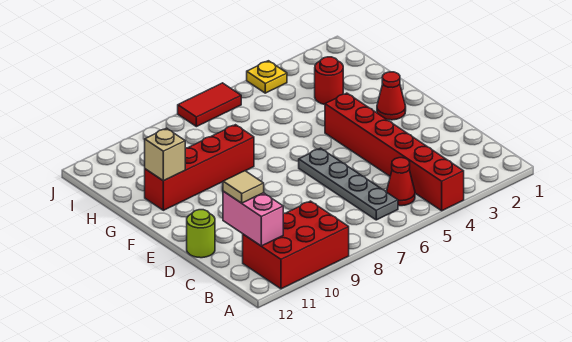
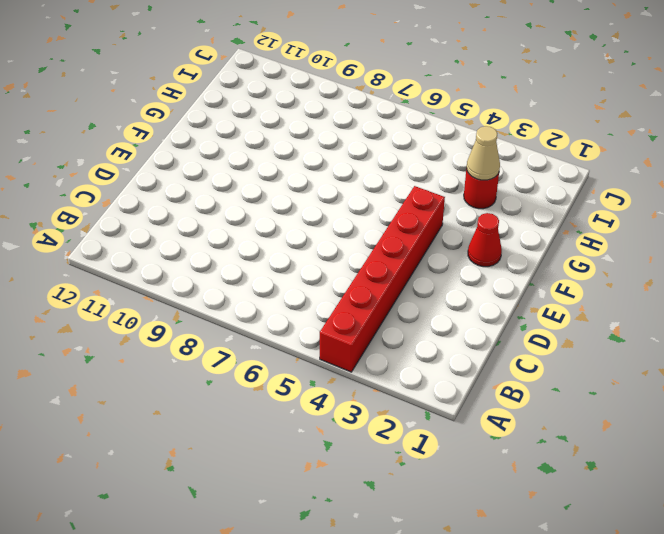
tan cone H3 level 2 -> none
none -> red brick A9:B11 level 1
none -> red cone B5 level 1
none -> grey plate B6:E6 level 1

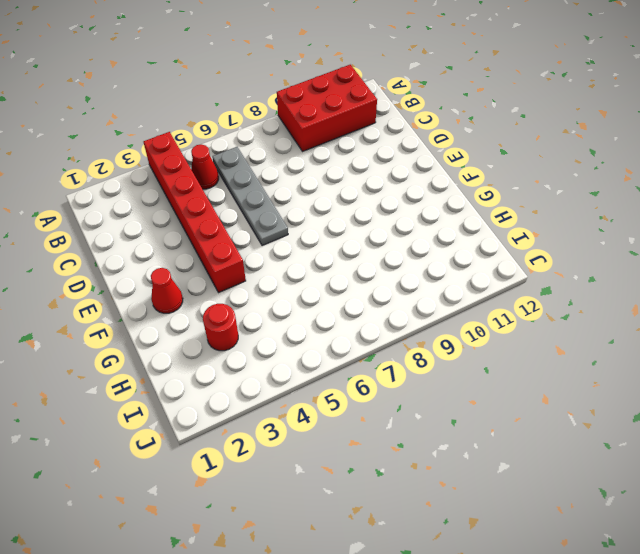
none -> lime round brick D12 level 1
none -> red brick G8:G11 level 1
none -> yellow plate J4 level 1

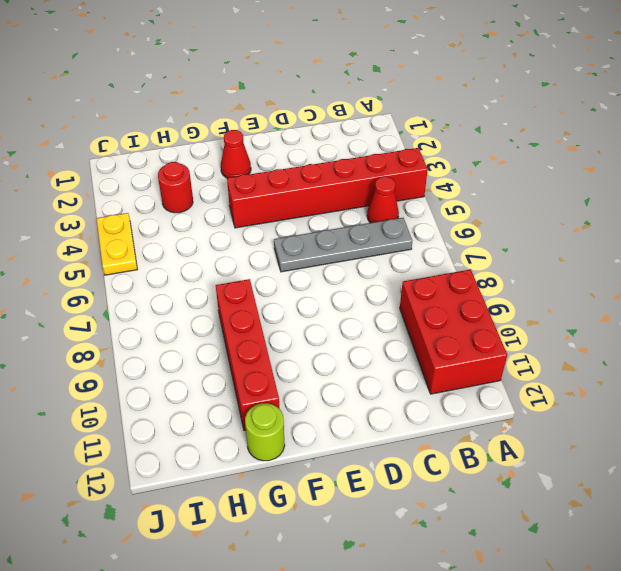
lime round brick G12 level 1 -> lime round brick D12 level 1
yellow plate J4:J5 level 1 -> yellow plate J4 level 1
none -> red tile J6:J7 level 1
none -> pink brick B11:C11 level 2
none -> tan brick G11 level 2

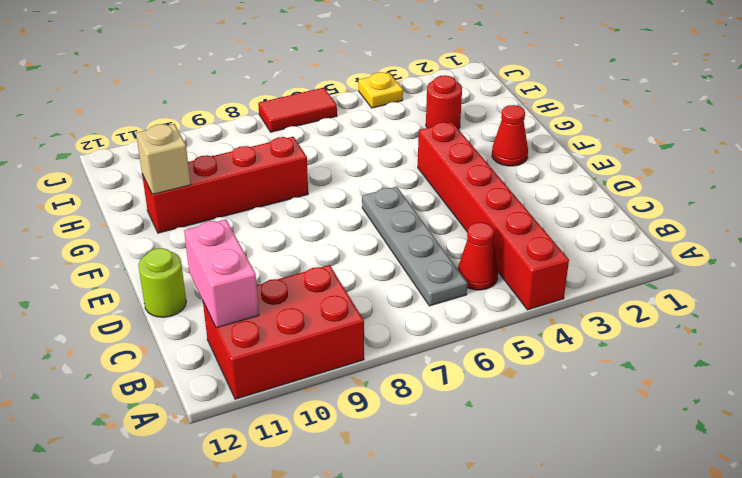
none -> tan tile C11 level 3

